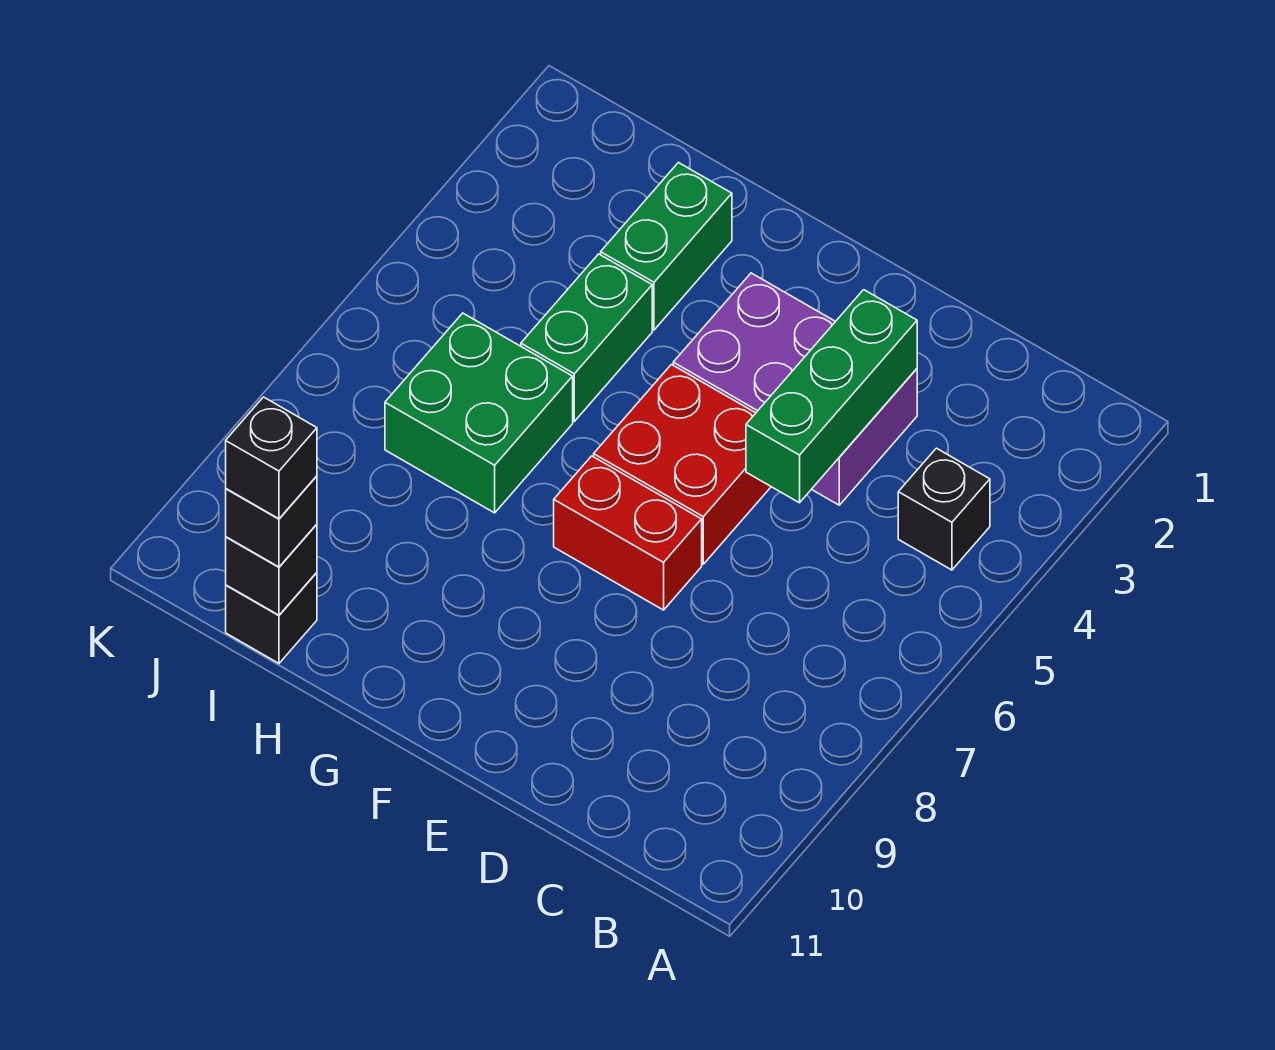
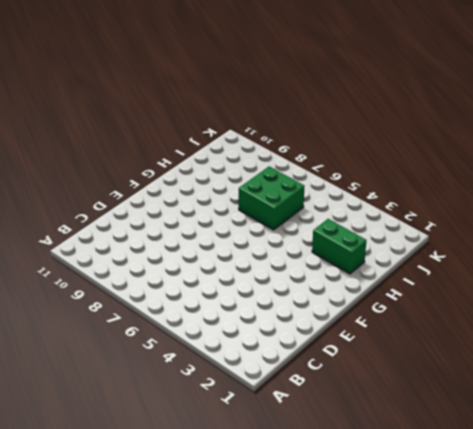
none -> black brick B4 level 1
none -> purple brick D3:F4 level 1
none -> red brick E5:F6 level 1

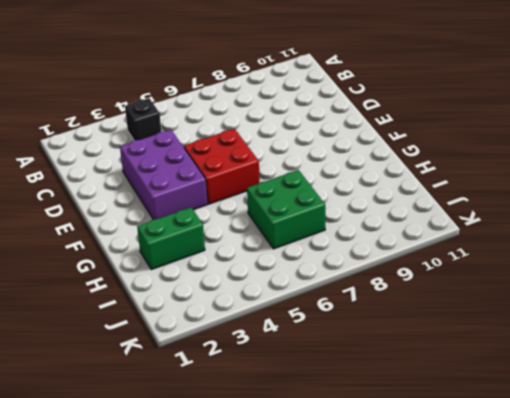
none -> red brick E7:F7 level 1
none -> green brick H4:H5 level 1
none -> black brick I11 level 1

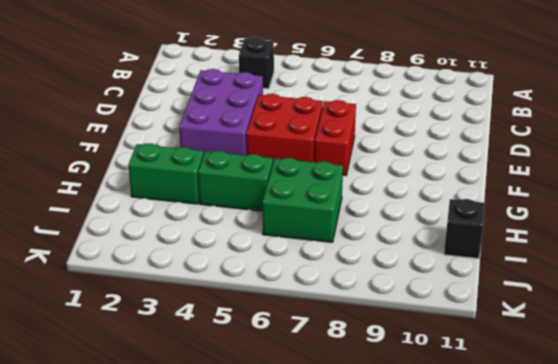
none -> green brick D3:D5 level 2
none -> black brick I11 level 2
none -> black brick I11 level 3

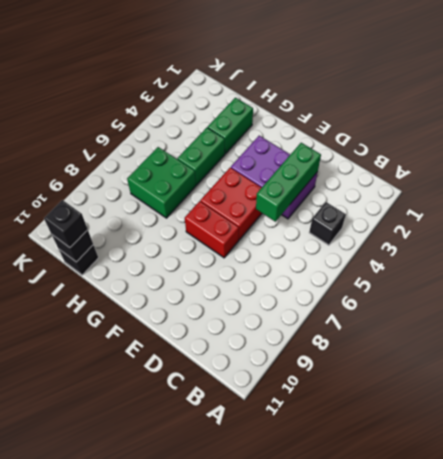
none -> black brick I11 level 4

